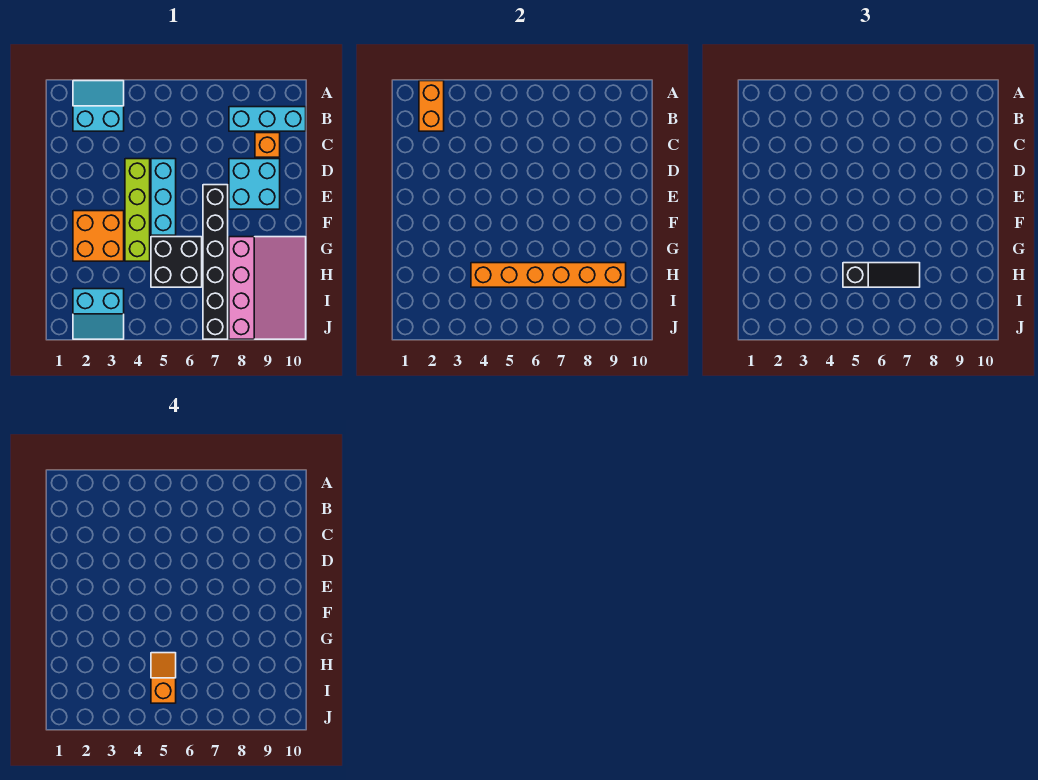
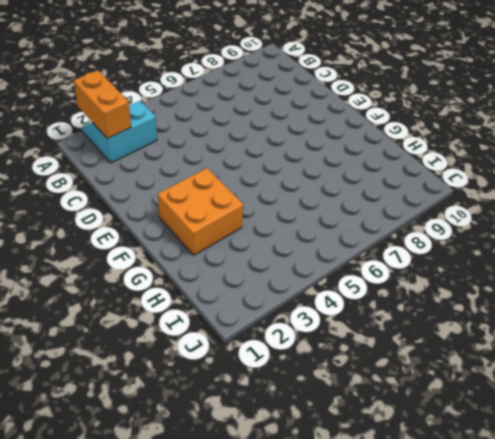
none -> cyan brick B8:B10 level 1
none -> orange brick C9 level 1
none -> lime brick D4:G4 level 1

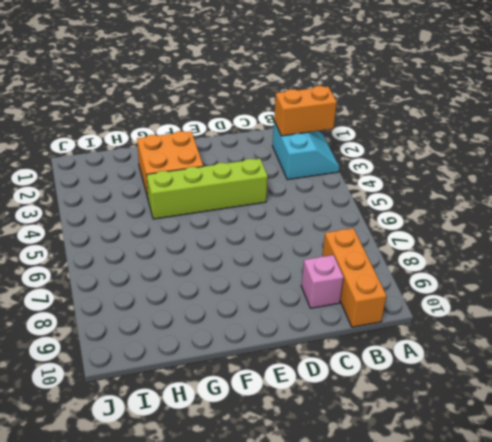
orange brick B8:B10 level 1 -> cyan brick B8:B10 level 1
pink brick C9 level 1 -> orange brick C9 level 1
none -> cyan brick D5:F5 level 1
none -> cyan brick D8:E9 level 1
none -> black brick E7:J7 level 1

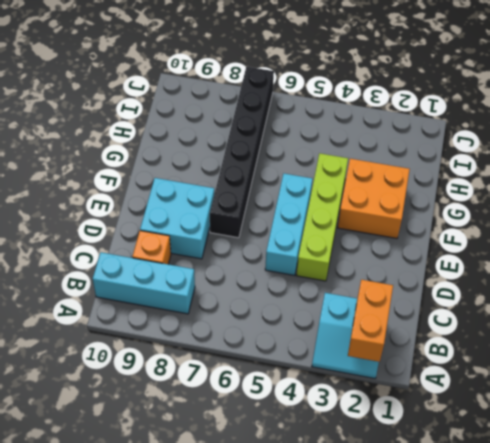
none -> black brick G5:H6 level 1
none -> pink slope G8:J10 level 1 top 8
none -> cyan slope I2:J3 level 1 top I

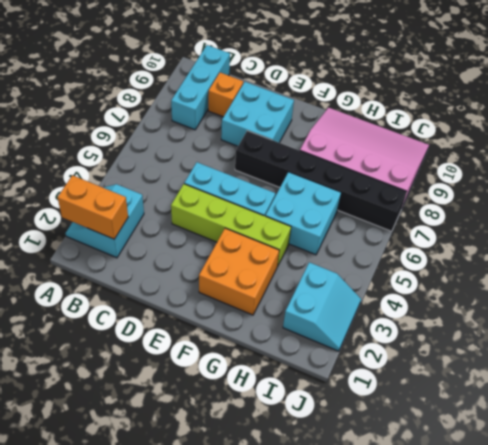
cyan brick G5:H6 level 1 -> black brick G5:H6 level 1
none -> orange brick H4:H9 level 2
none -> black slope H5:H7 level 3 top 5
none -> orange slope H5:I5 level 4 top I

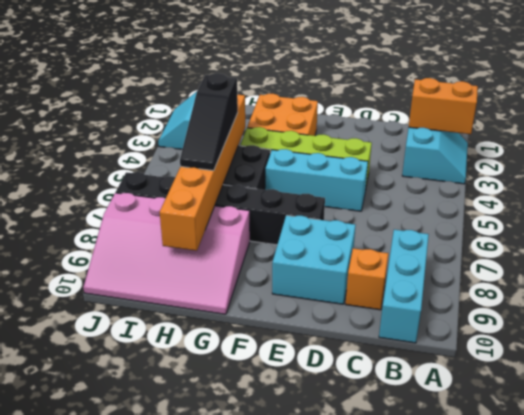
none -> orange slope H5:I5 level 4 top I

